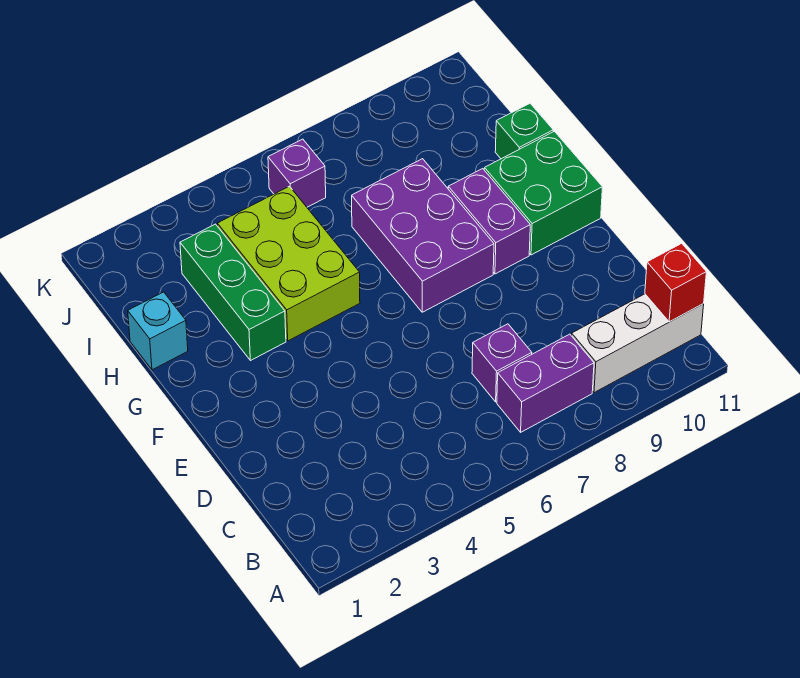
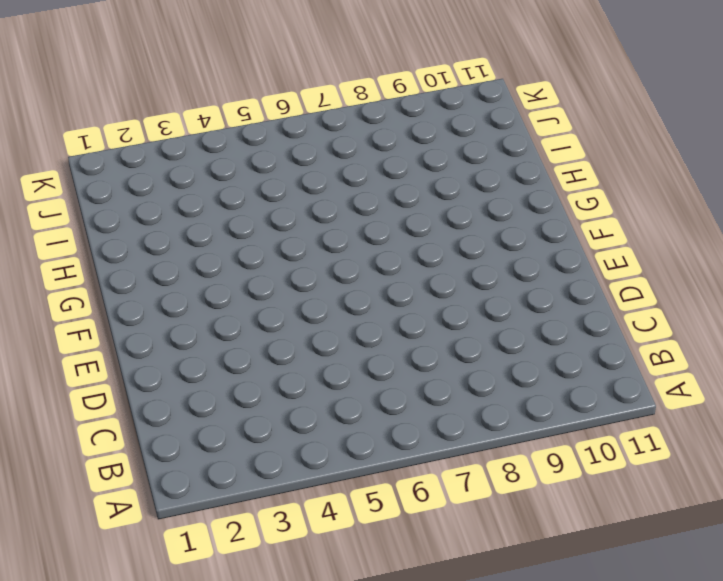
none -> purple brick B7:B8 level 1
none -> white brick B9:B11 level 1
none -> purple brick C7 level 1

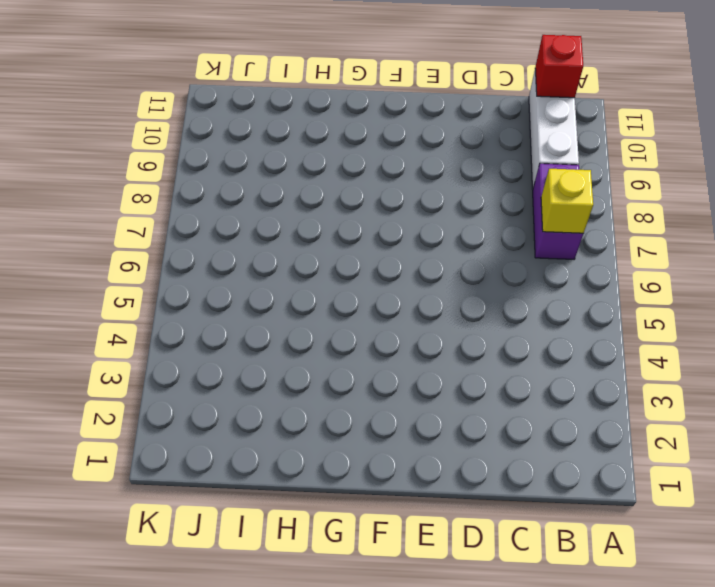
yellow brick B7 level 2 -> none
none -> purple brick C7 level 1
none -> purple brick F7:H8 level 1
none -> purple brick F9:G9 level 1

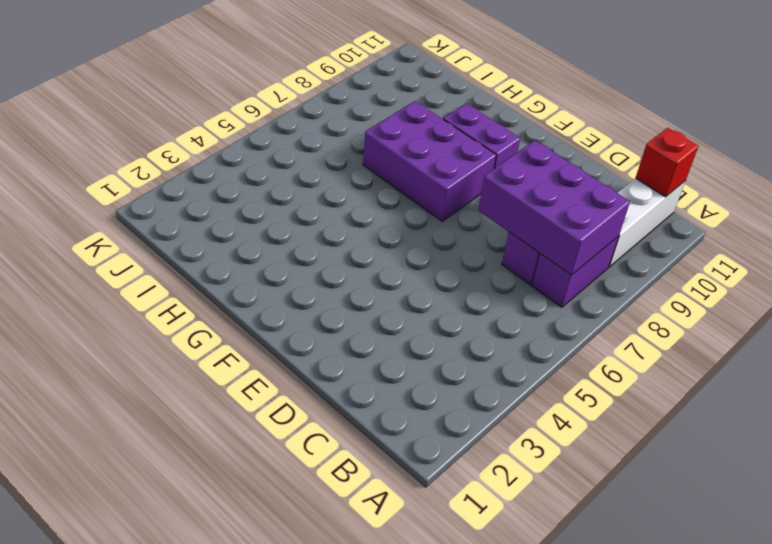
purple brick B7:D8 level 2 -> none
none -> green brick F10:G11 level 1
none -> green brick G3:I3 level 1
none -> lime brick G4:I5 level 1

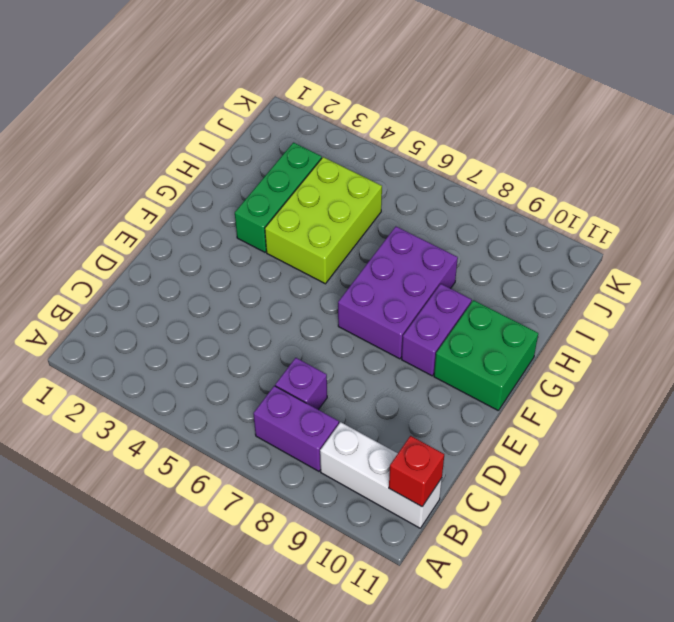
none -> cyan brick H1 level 1
none -> green brick H11 level 1
none -> purple brick J6 level 1

